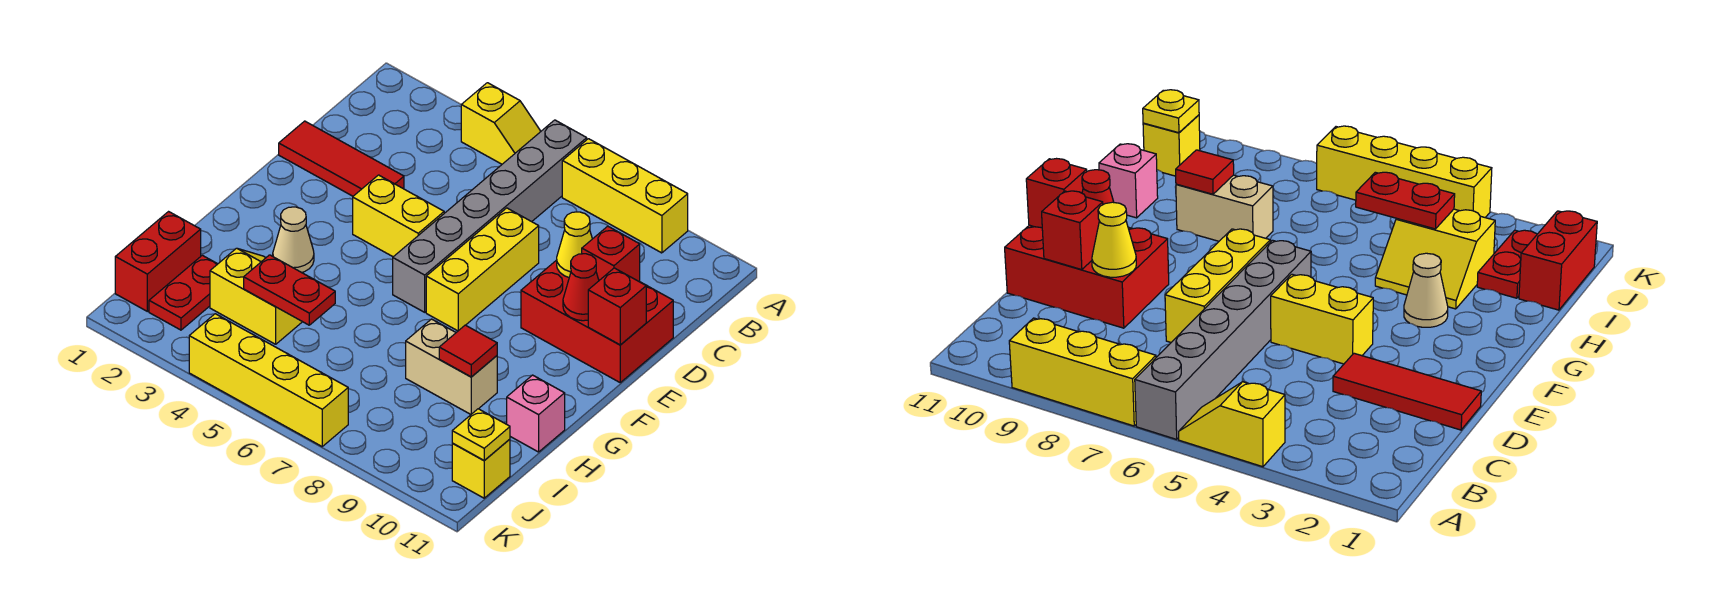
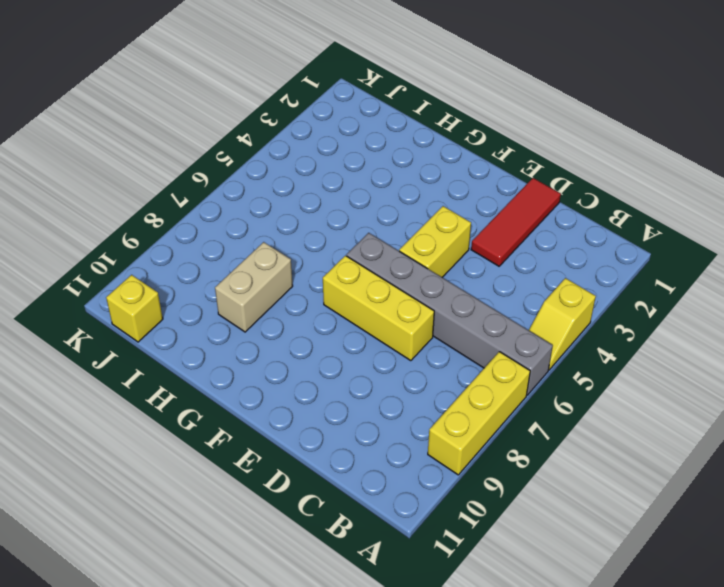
none -> red brick D9:E11 level 1
none -> tan cone G3 level 1
none -> yellow slope H3:I4 level 1 top I

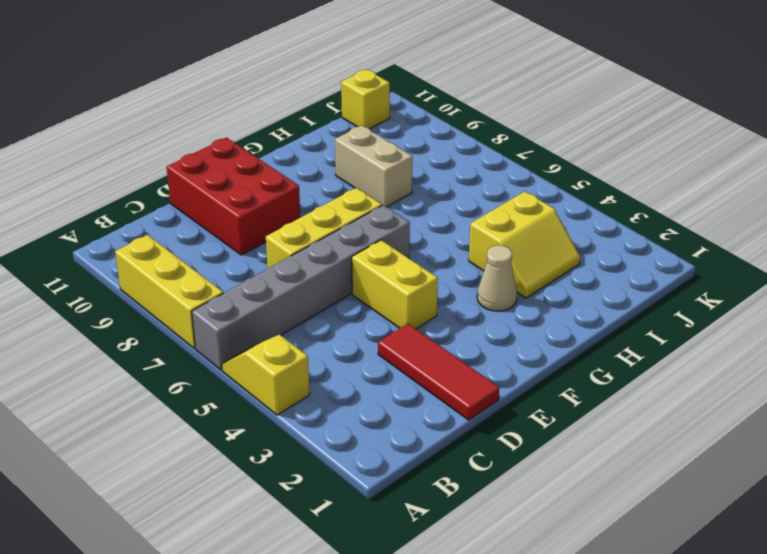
yellow slope H3:I4 level 1 top 4 -> yellow slope H3:I4 level 1 top I
none -> pink brick H11 level 1
none -> red brick I1:J1 level 1
none -> red plate I2:J2 level 1

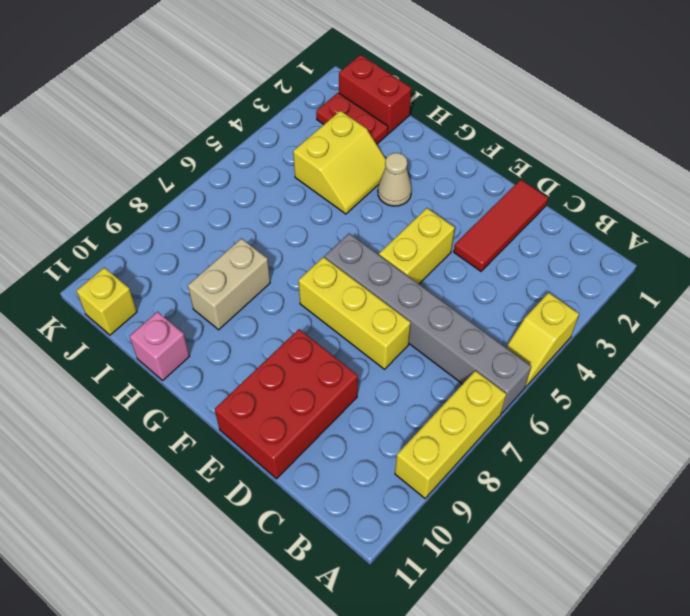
none -> yellow brick K4:K7 level 1
none -> yellow cone D9 level 2
none -> red brick D10 level 2

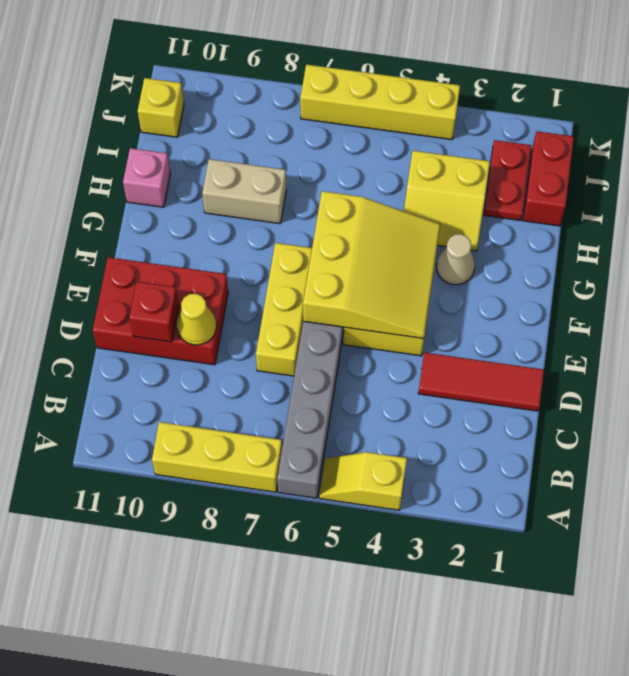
yellow slope E4:G6 level 2 top 6 -> none
none -> red cone E10 level 2
none -> red brick E11 level 2
none -> red tile H9 level 2

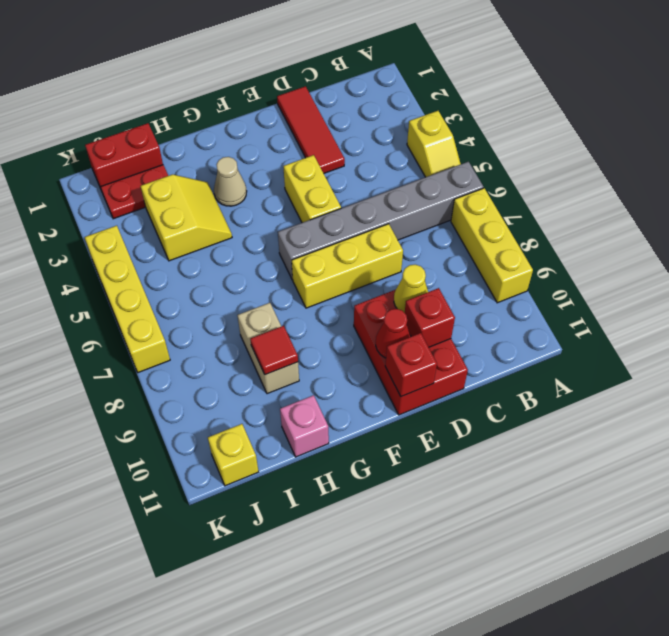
none -> red plate I4:I5 level 2
none -> yellow plate J11 level 2

